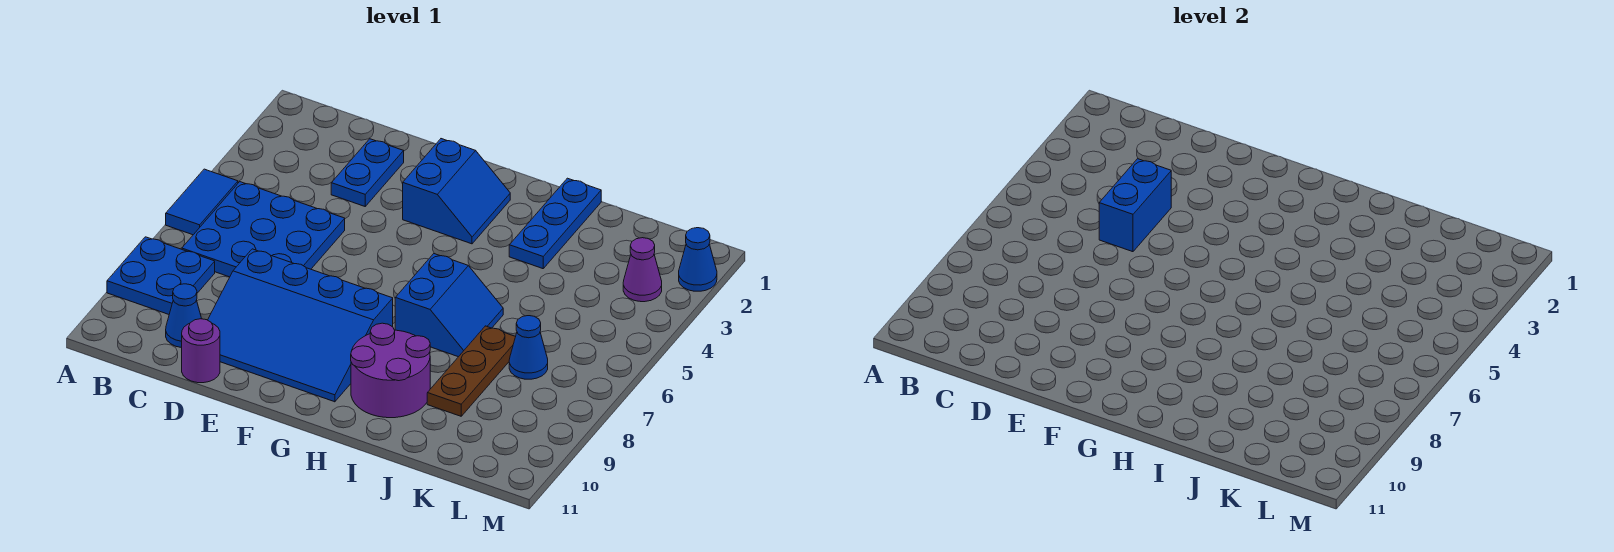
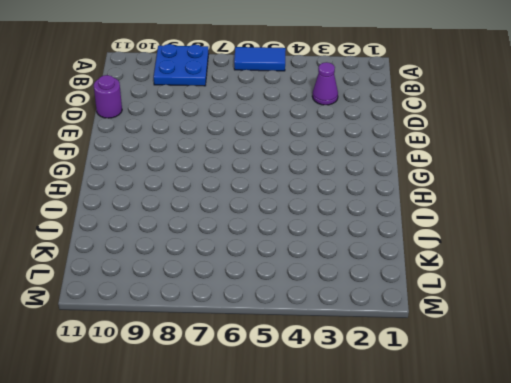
purple cone C3 level 1 -> purple cone L3 level 1
none -> blue plate B5:D7 level 1
none -> blue cone C10 level 1
none -> blue plate D2:D3 level 1

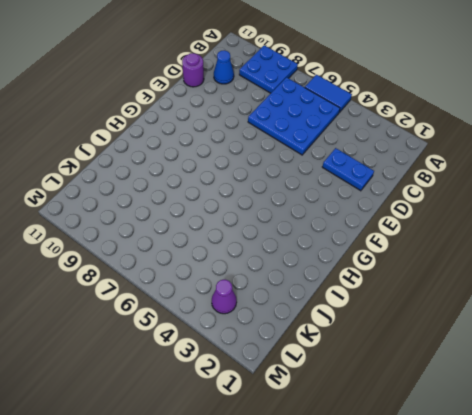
none -> blue slope D8:G10 level 1 top 8
none -> blue slope F2:G3 level 1 top F
none -> blue slope H6:I7 level 1 top H

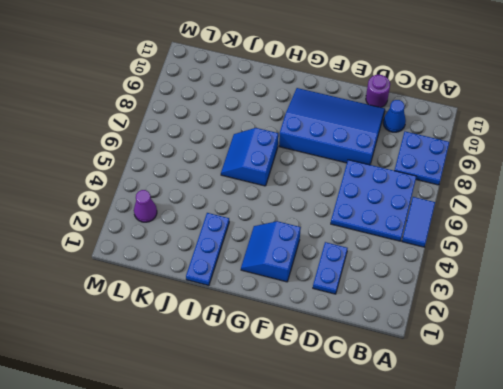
none -> purple round brick H9:I10 level 1
none -> brown plate J7:J9 level 1
none -> blue cone K7 level 1

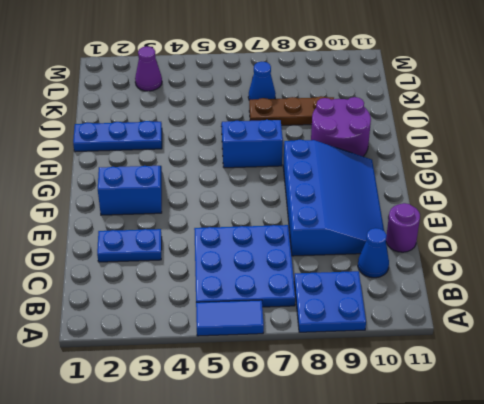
none -> blue cone M2 level 1
none -> blue brick D4:D5 level 2

